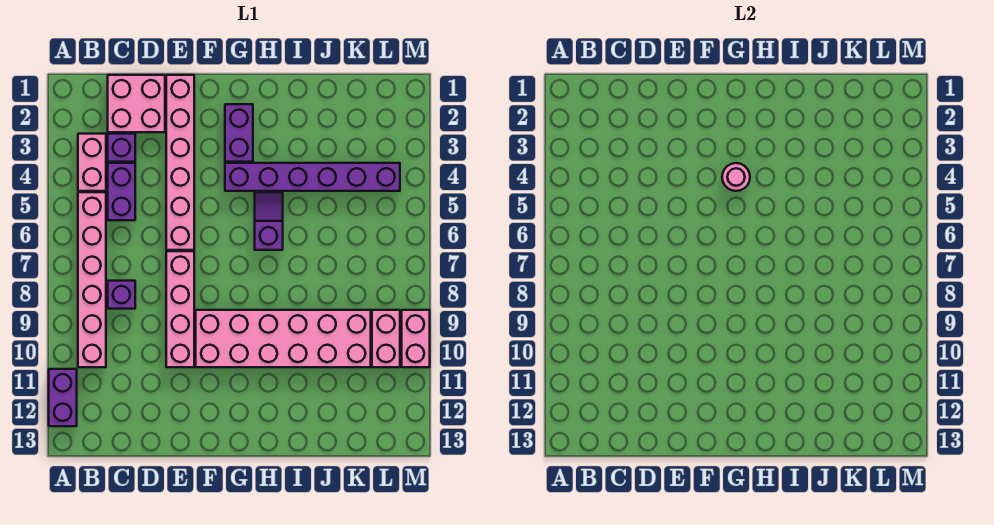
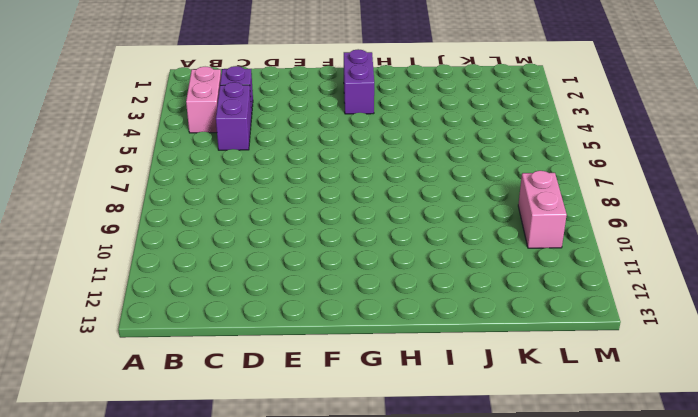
none -> purple brick A11:A12 level 1
none -> pink brick B5:B10 level 1
none -> pink brick C1:D2 level 1

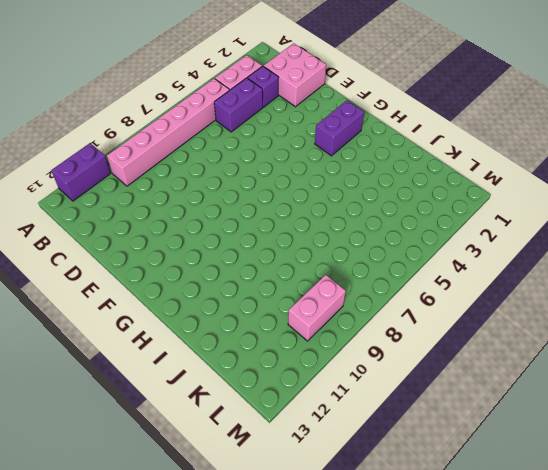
none -> purple brick C8 level 1
none -> pink brick E1:E6 level 1
none -> pink brick E7:E10 level 1

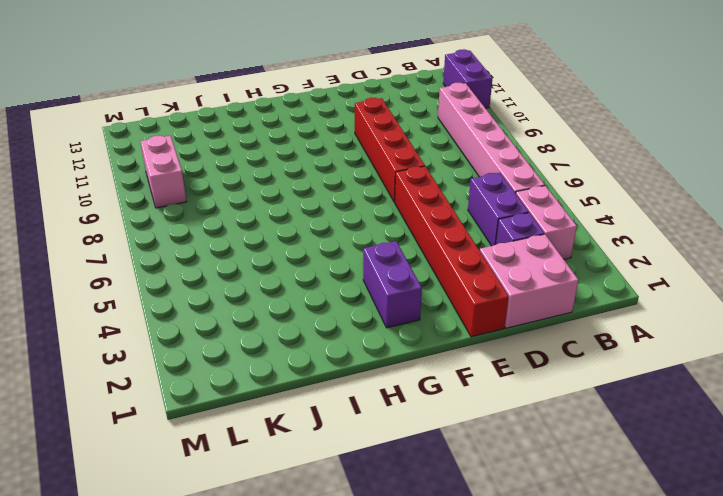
red brick E1:E6 level 1 -> pink brick E1:E6 level 1
red brick E7:E10 level 1 -> pink brick E7:E10 level 1
none -> purple brick C8 level 1
none -> pink brick F9:K10 level 1
none -> purple brick G4:L4 level 1

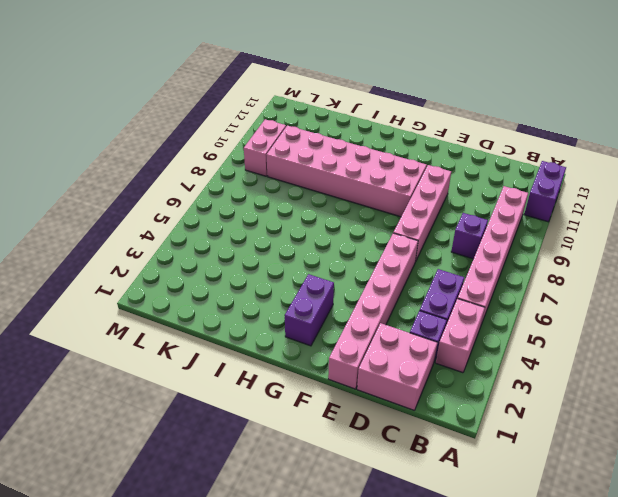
none -> purple brick G4:L4 level 1
none -> purple slope H5:H6 level 1 top 6
none -> pink brick M9:M10 level 1

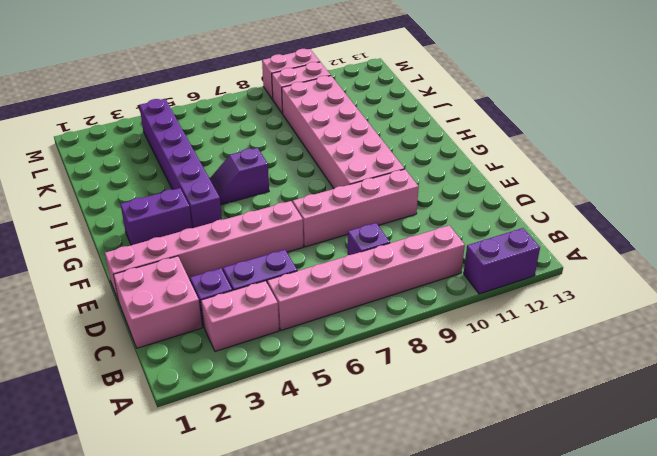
none -> pink round brick G4 level 2

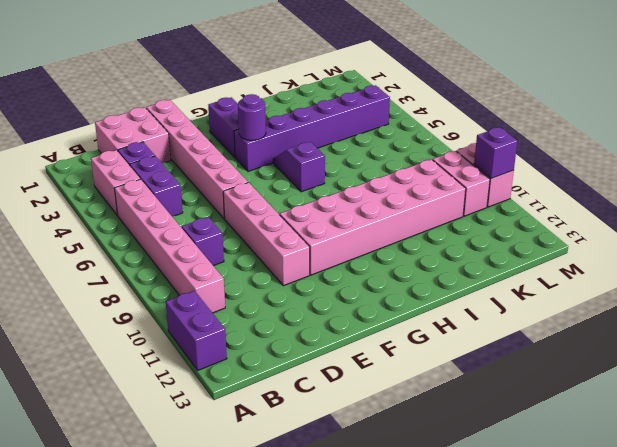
purple round brick G4 level 2 -> pink round brick G4 level 2
purple brick M10 level 2 -> none

